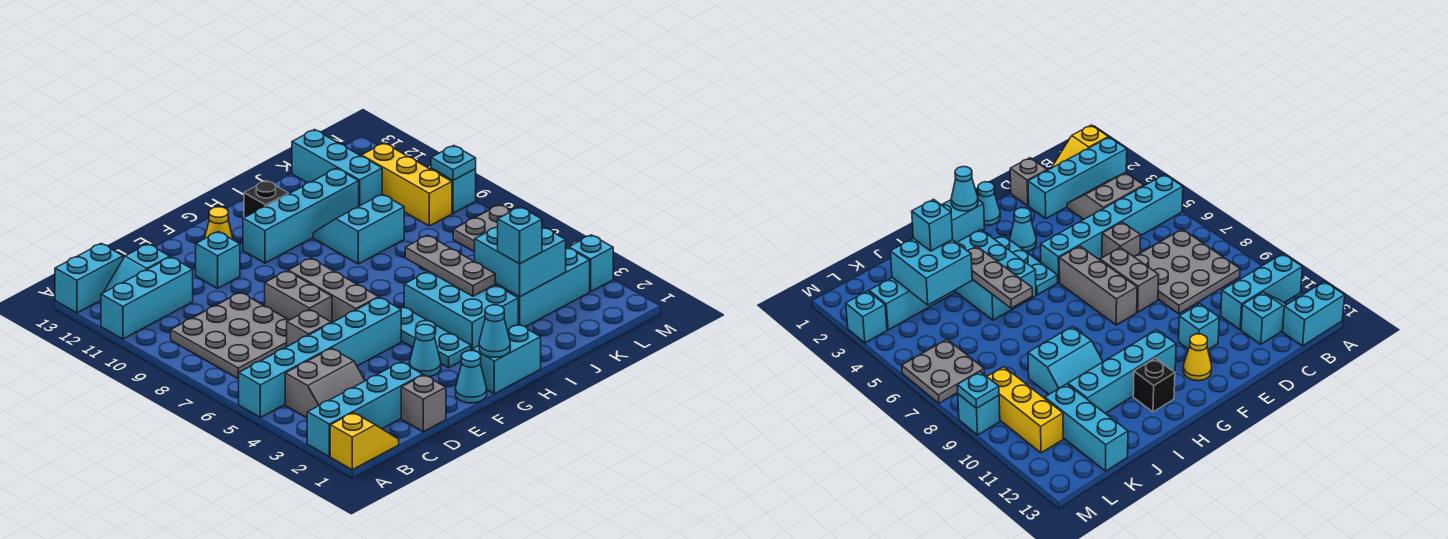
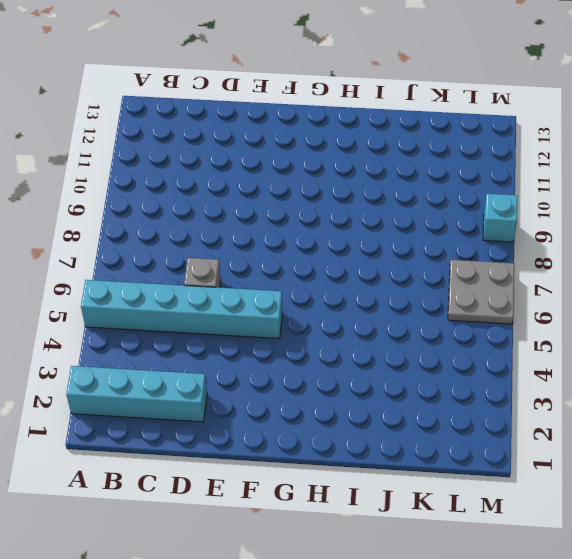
none -> yellow slope A1:B1 level 1 top A
none -> cyan brick A11:C11 level 1
none -> cyan brick A13:B13 level 1
none -> grey slope B3:C4 level 1 top 4

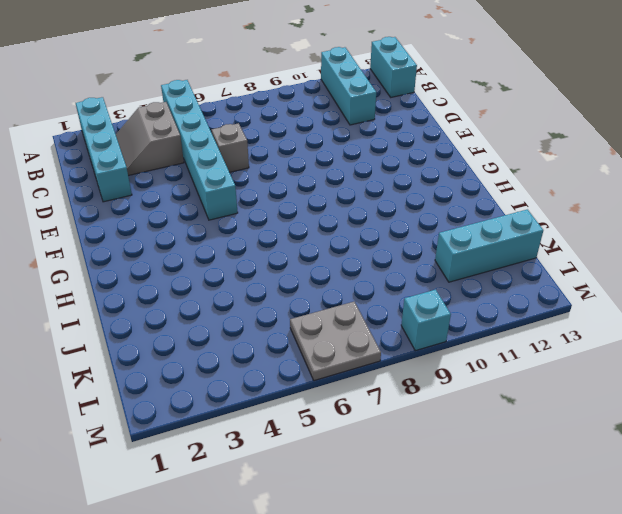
none -> yellow slope A1:B1 level 1 top A
none -> grey plate B7:D9 level 1
none -> cyan slope B12:C12 level 1 top C
none -> grey brick D1 level 1

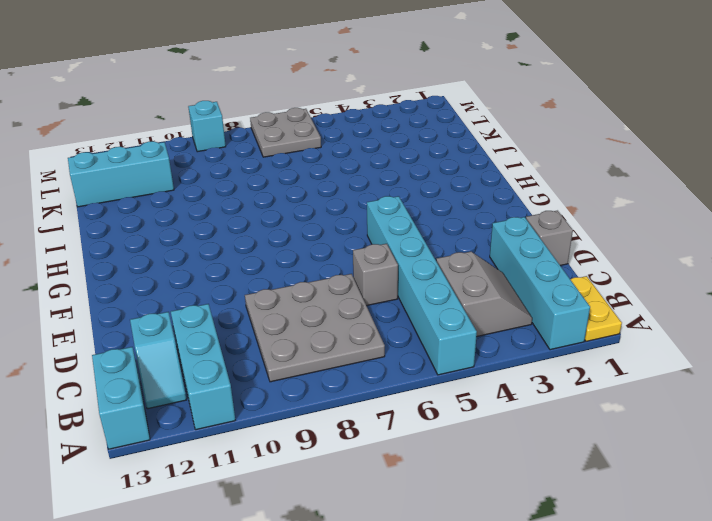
yellow plate A1:B1 level 1 -> yellow slope A1:B1 level 1 top A
none -> grey brick E7:E8 level 1
none -> cyan brick E11 level 1
none -> cyan cone F1 level 1
none -> cyan cone F3 level 1

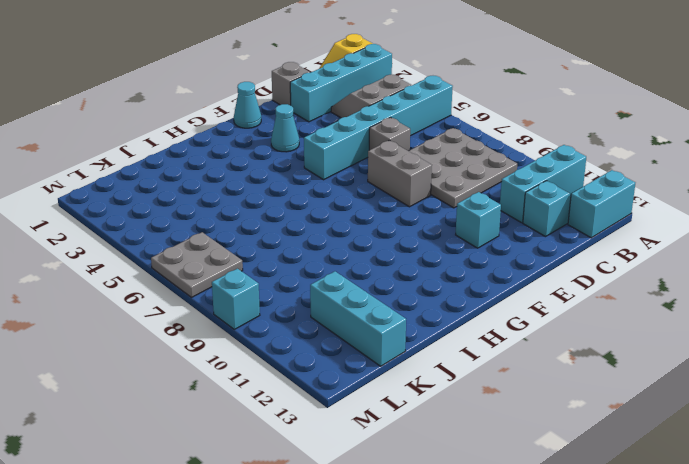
none -> grey brick F6:F8 level 1
none -> yellow cone F12 level 1
none -> cyan brick G1:H1 level 1
none -> cyan plate G3:G5 level 1

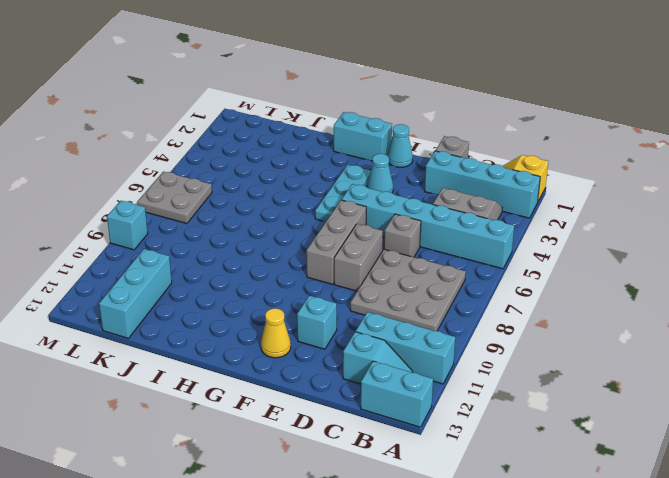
none -> cyan brick G11:J11 level 1
none -> cyan brick H3:I5 level 1
none -> black brick H12 level 1
none -> cyan slope I9:J10 level 1 top 9

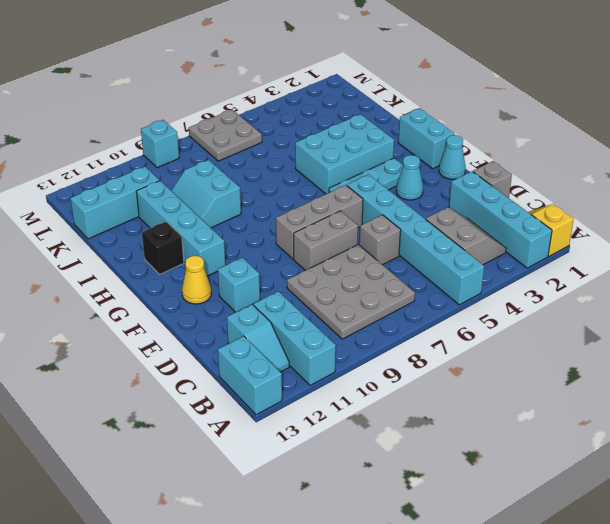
none -> cyan brick J3:L3 level 1
none -> yellow brick L9:L11 level 1
none -> cyan brick M3 level 1
none -> cyan cone G1 level 2

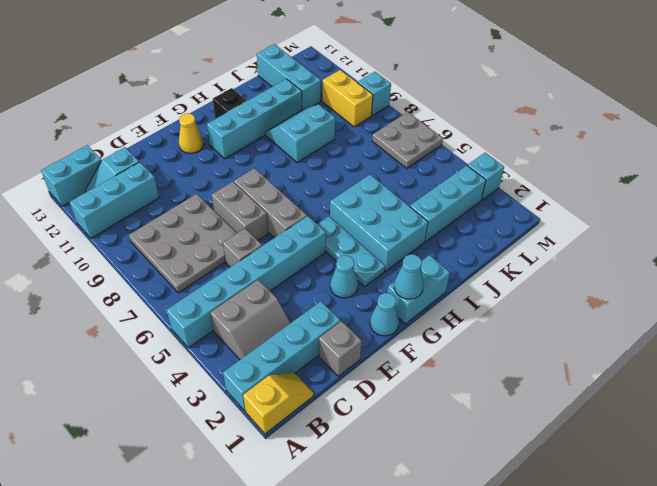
yellow brick L9:L10 level 1 -> yellow brick L9:L11 level 1
none -> cyan brick E11 level 1
none -> grey plate I4:I6 level 2
none -> cyan brick J3:K4 level 2
none -> cyan plate M9 level 2

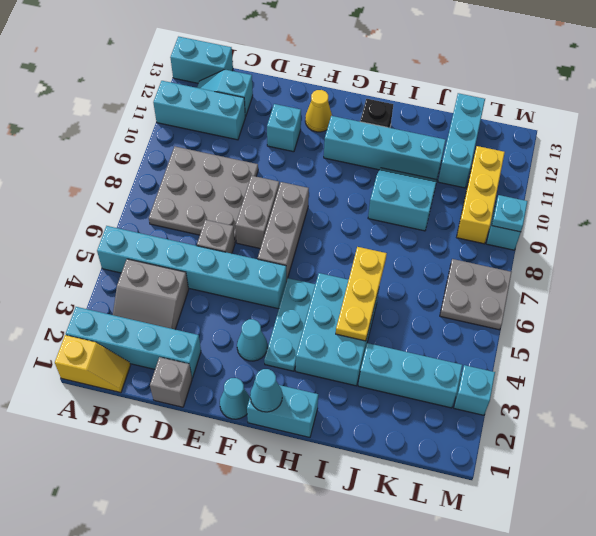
yellow plate I4:I6 level 2 -> grey plate I4:I6 level 2
none -> cyan brick J3:K4 level 2
none -> cyan brick J3 level 3

